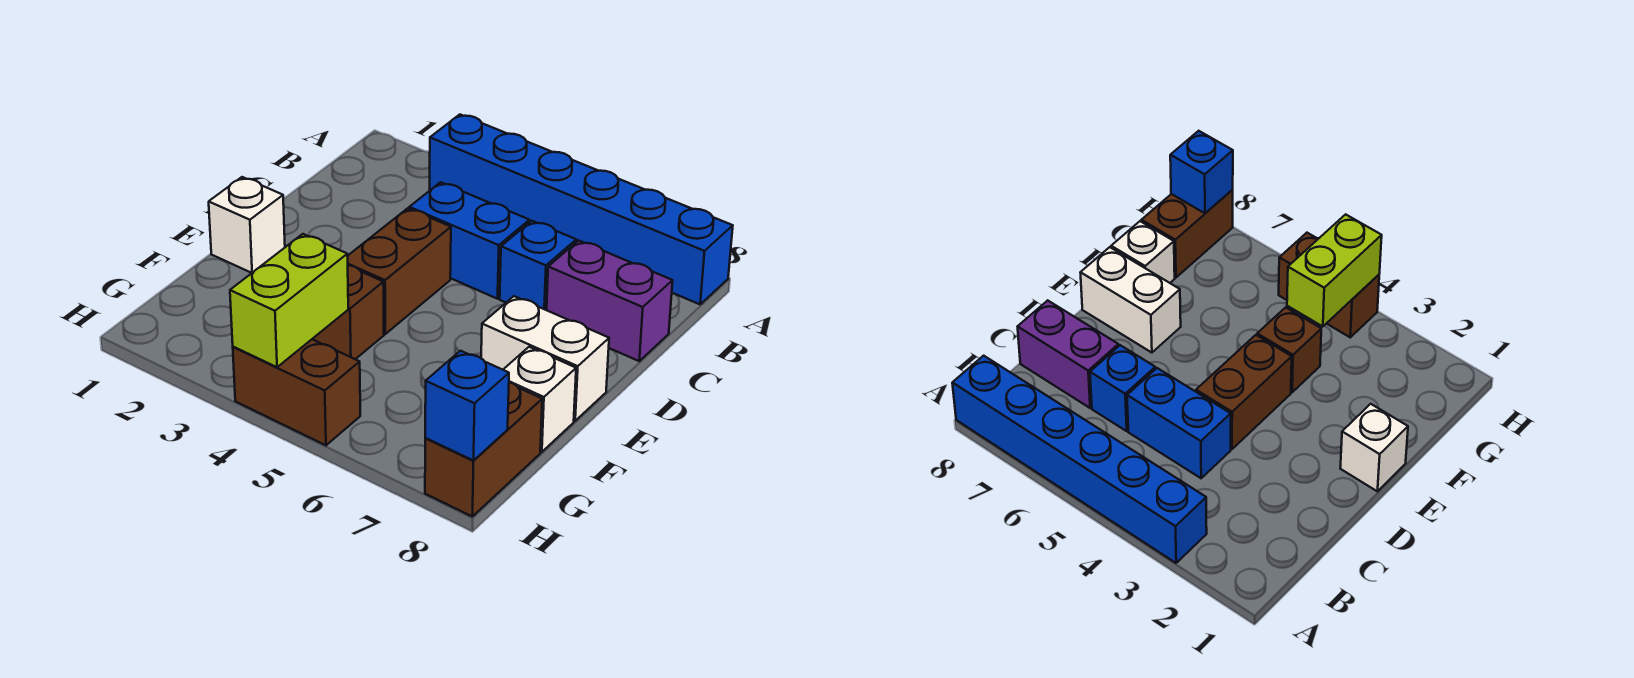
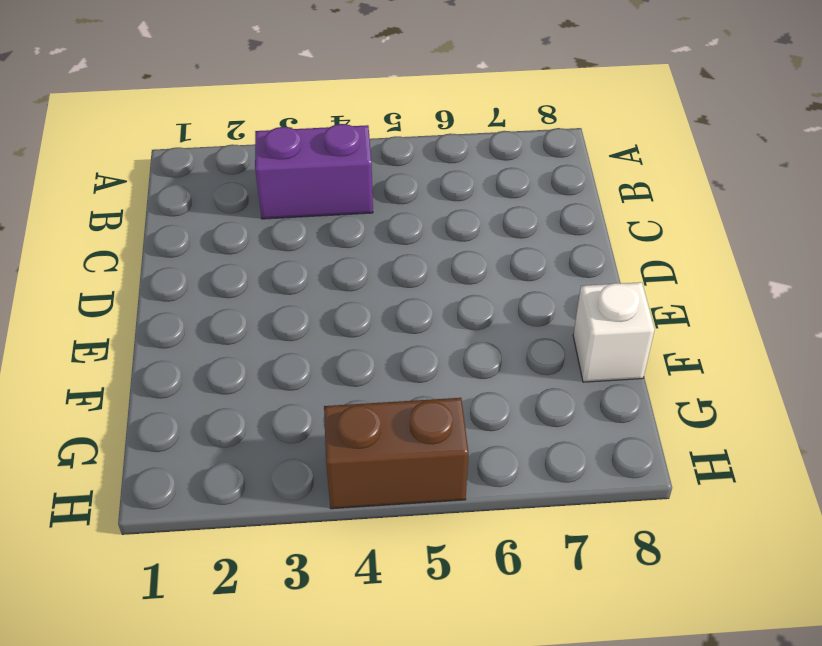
purple brick B3:B4 level 1 -> purple brick C7:C8 level 1
none -> blue brick A3:A8 level 1
none -> blue brick C4:C5 level 1
none -> blue brick C6 level 1

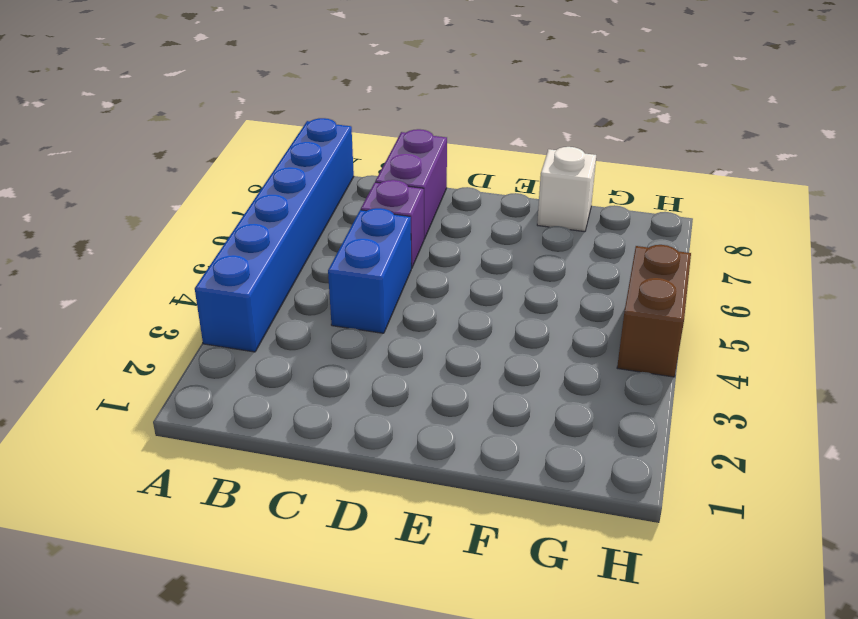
purple brick C6 level 1 -> blue brick C6 level 1
none -> brown brick D4:E4 level 1
none -> white brick E1 level 1
none -> white brick E7:E8 level 1

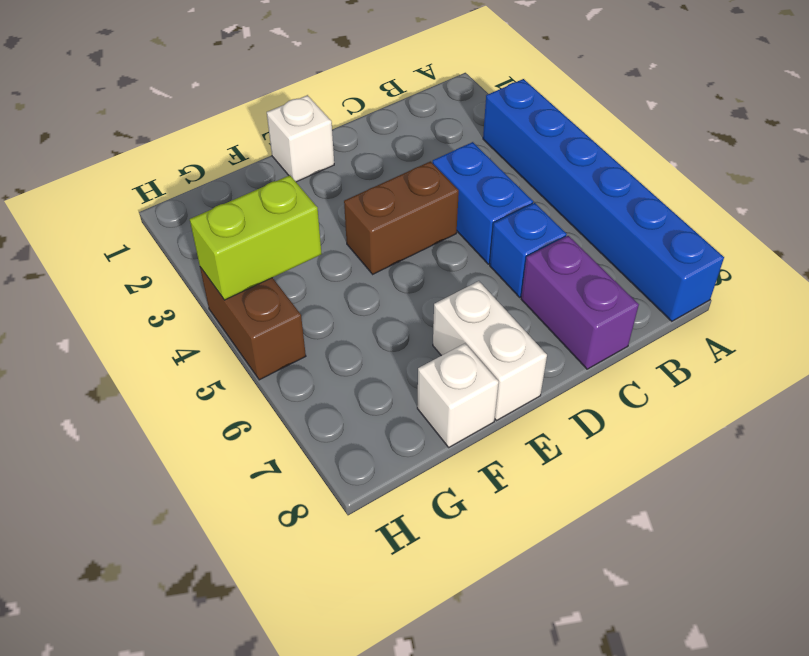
none -> brown brick F4 level 1
none -> brown brick G8:H8 level 1
none -> blue brick H8 level 2

